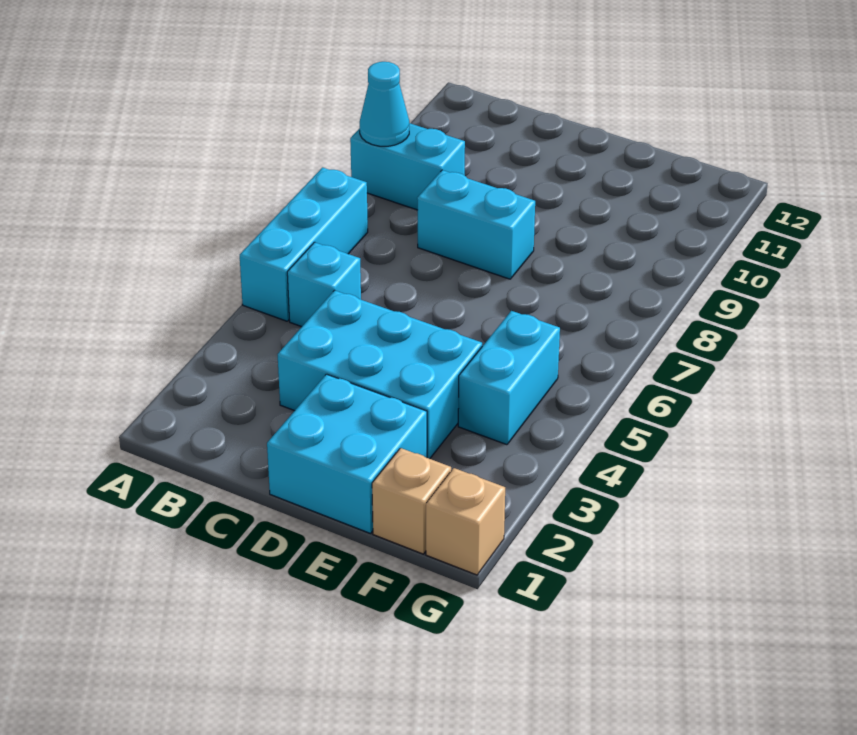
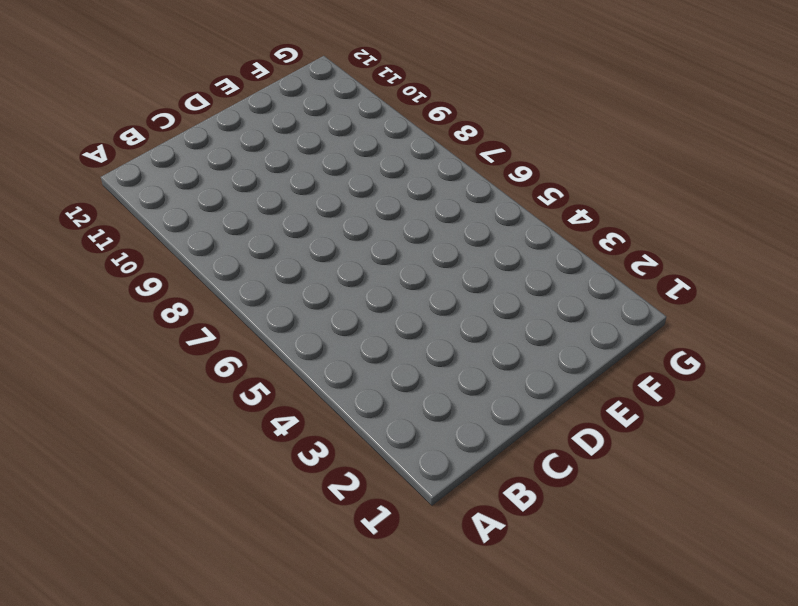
none -> cyan brick A5:A7 level 1
none -> cyan brick A9:B9 level 1

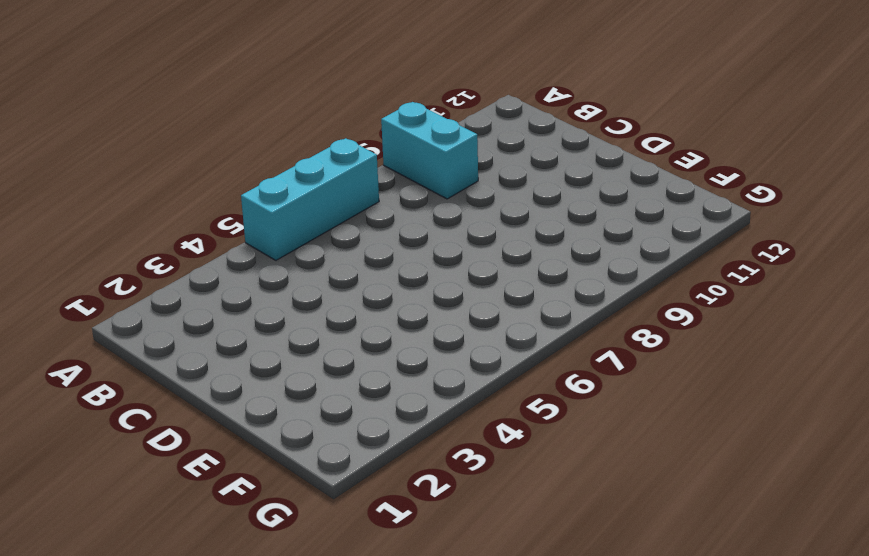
none -> cyan brick B5 level 1
none -> cyan brick C3:E4 level 1

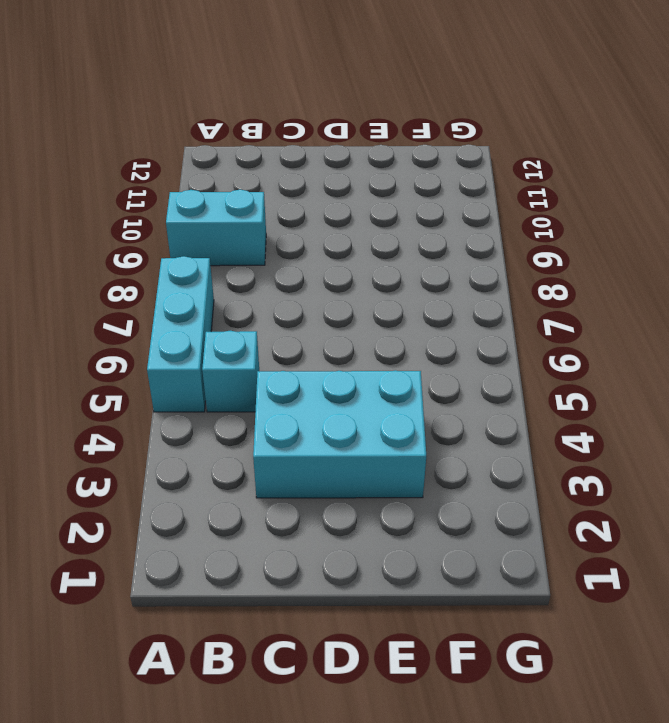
none -> cyan brick C8:D8 level 1
none -> cyan brick D1:E2 level 1

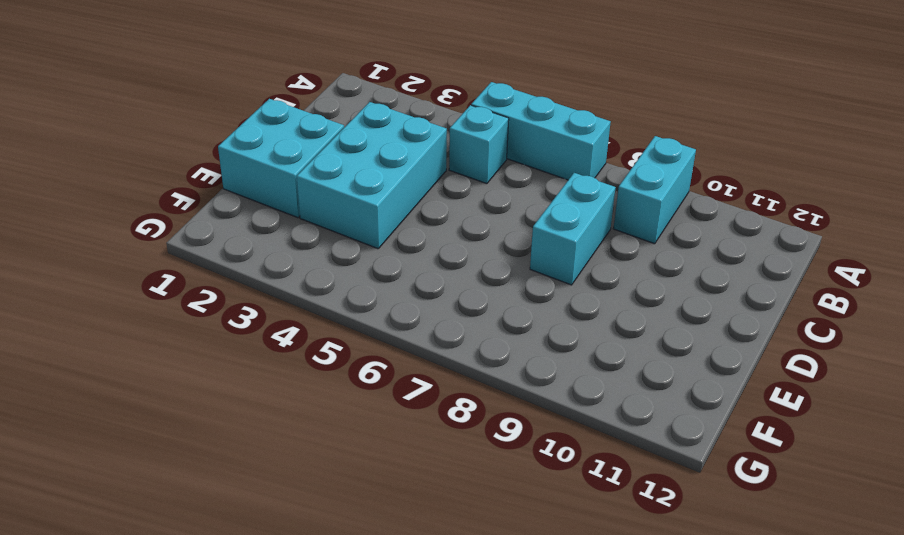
none -> tan brick F1 level 1
none -> cyan brick F4:F5 level 1

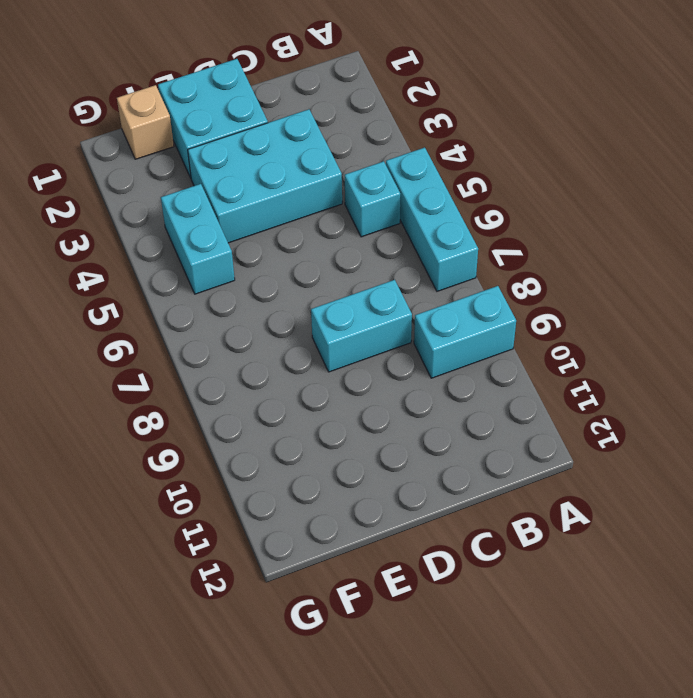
none -> tan brick G1 level 1
none -> cyan cone A9 level 2

